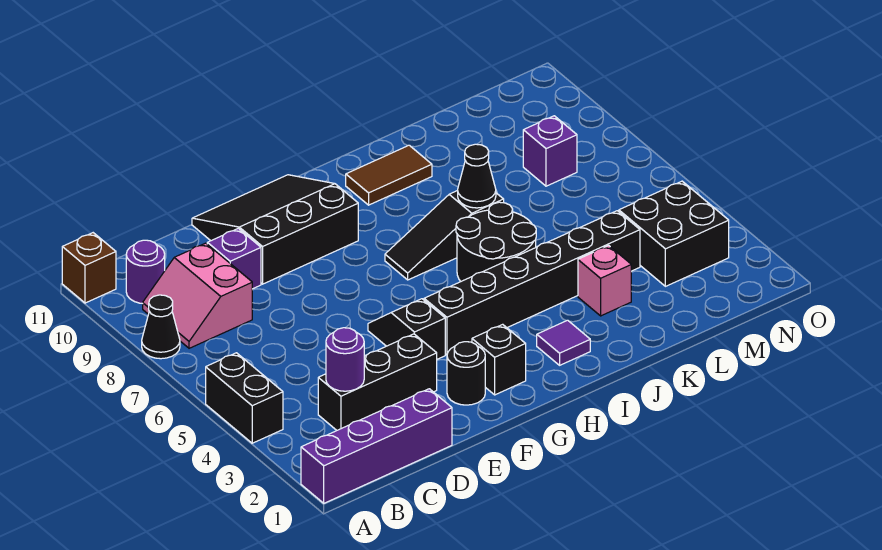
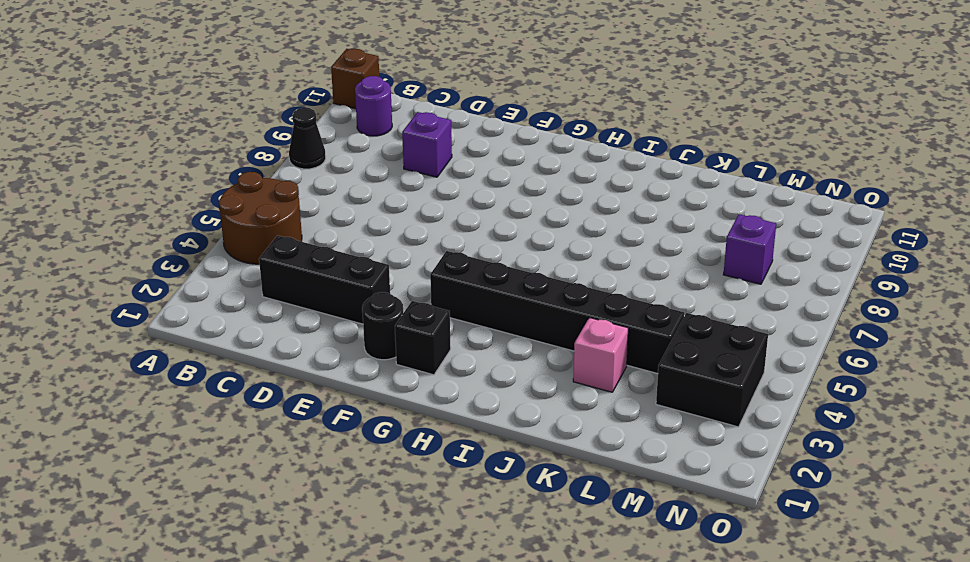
brown round brick A4:B5 level 1 -> black brick A4:A5 level 1
none -> purple brick A1:D1 level 1
none -> pink slope B8:C9 level 1 top C
none -> black slope E9:G11 level 1 top 9

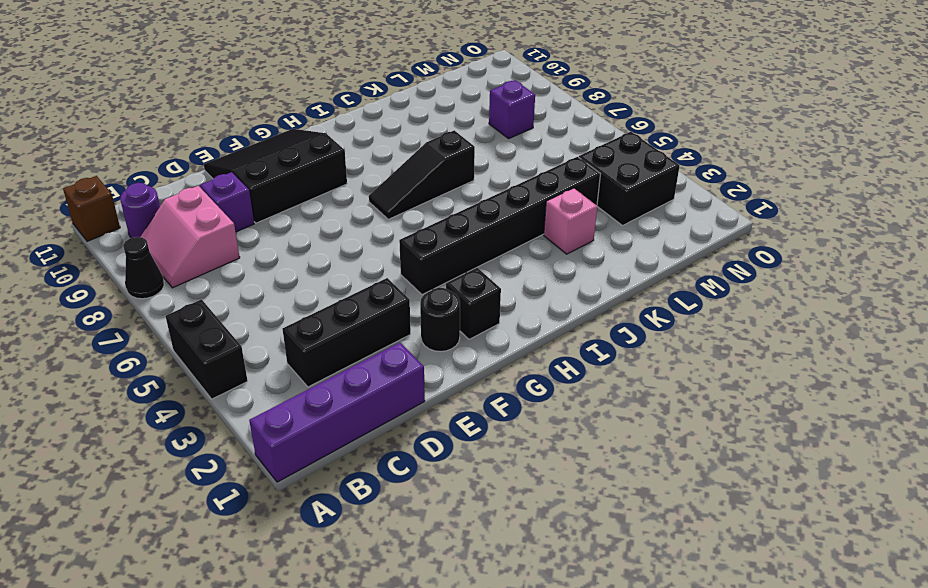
none -> black slope F4:F5 level 1 top 4
none -> purple tile I2 level 1
none -> black round brick I5:J6 level 1

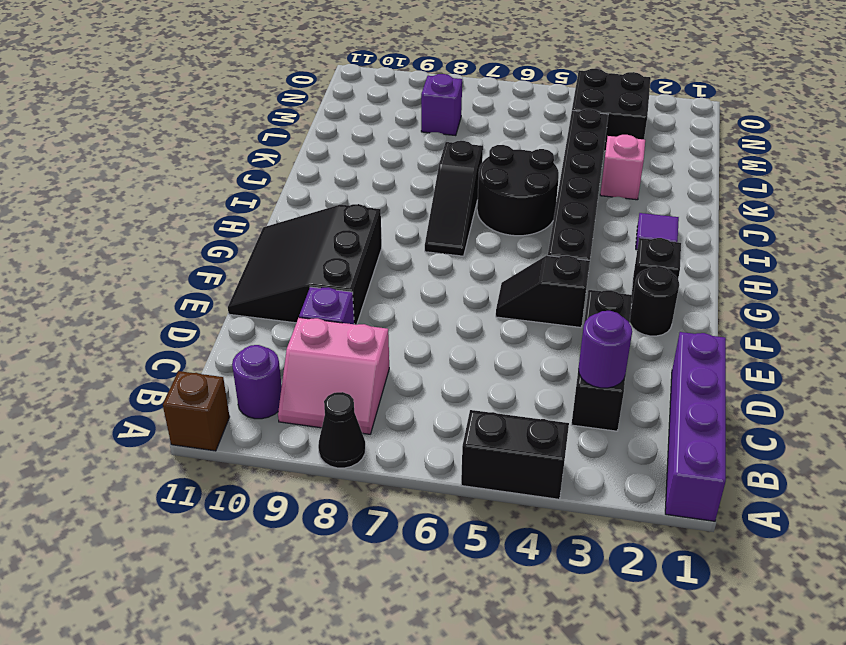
none -> brown tile I10:J10 level 1
none -> black cone J7 level 2

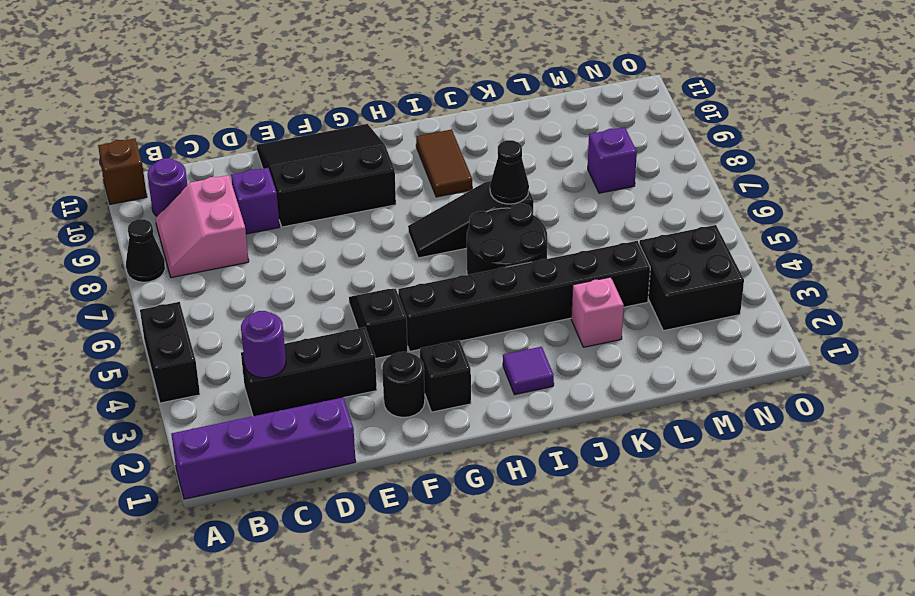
brown tile I9:I10 level 1 -> brown tile I10:J10 level 1

